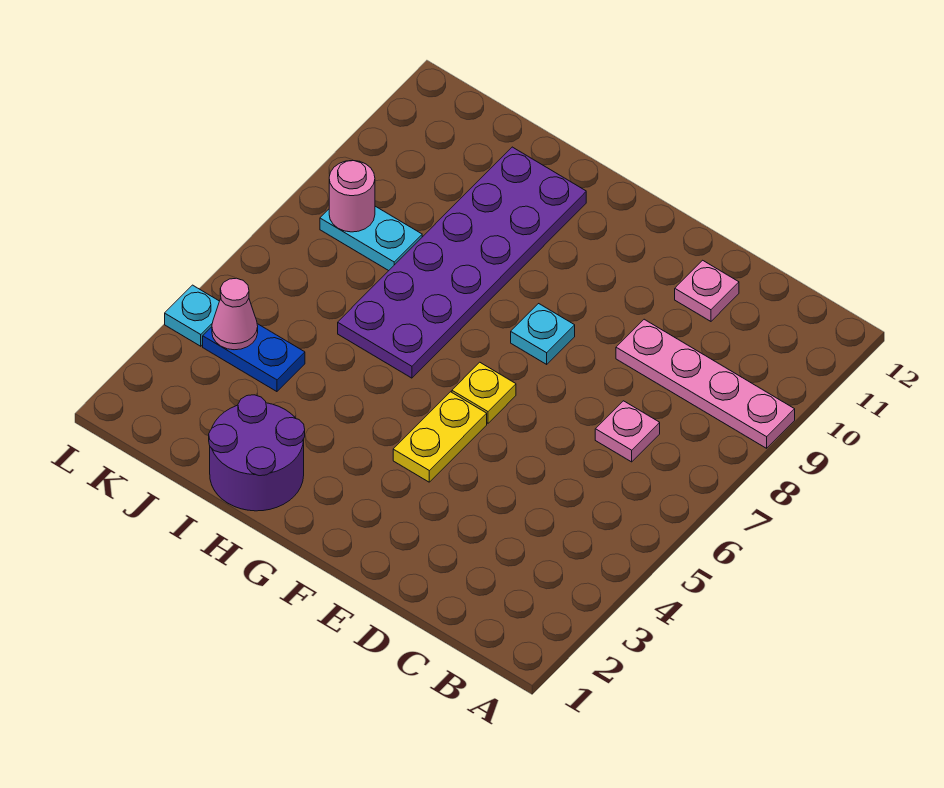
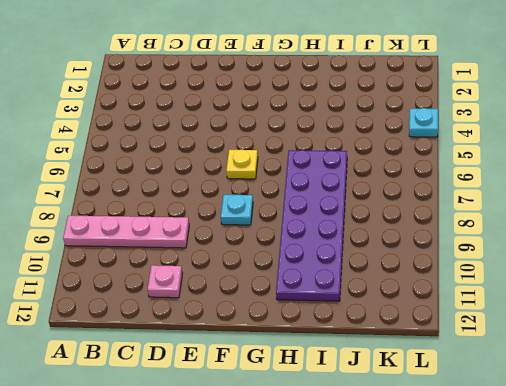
none -> pink plate C7 level 1
none -> yellow plate F4:F5 level 1
none -> purple round brick H1:I2 level 1

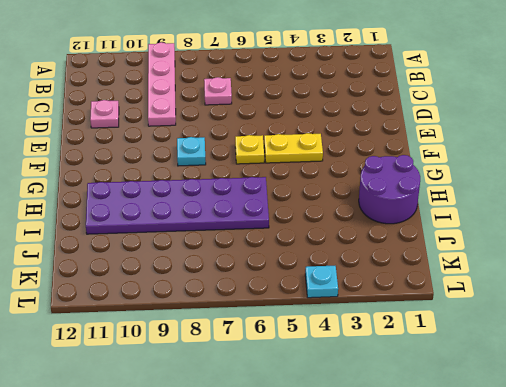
none -> blue plate J4:K4 level 1
none -> cyan plate J8:K8 level 1
none -> pink cone K4 level 2

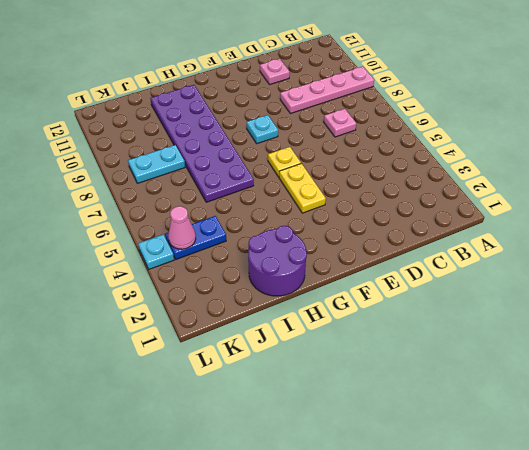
none -> pink round brick K8 level 2

